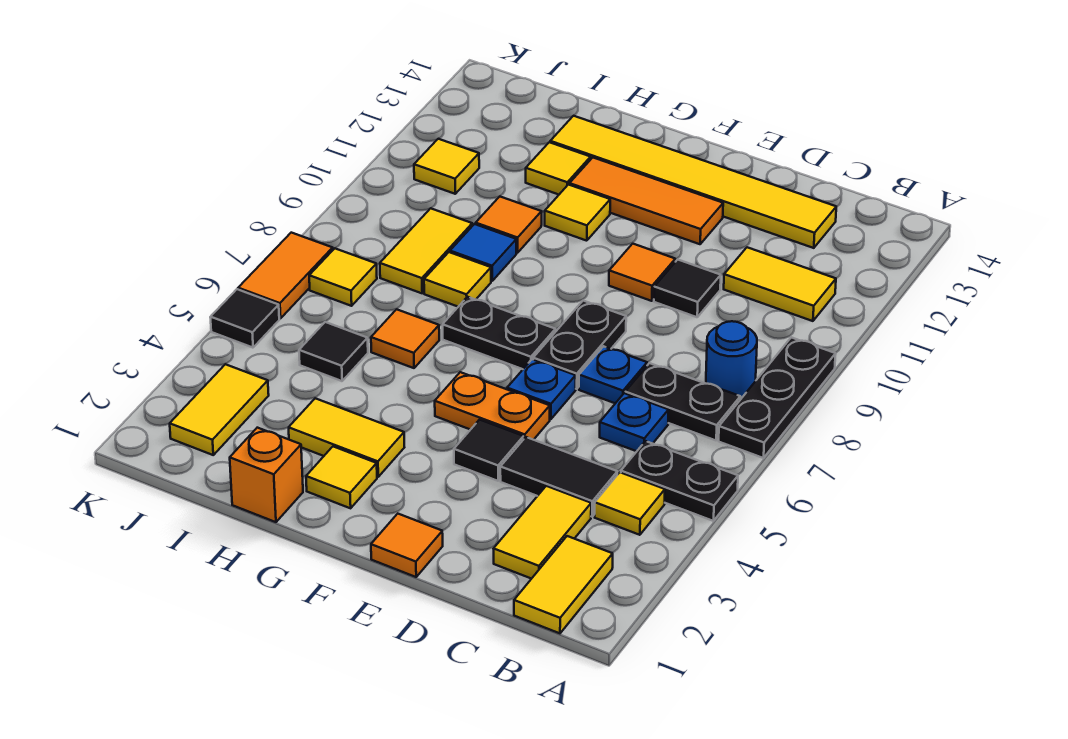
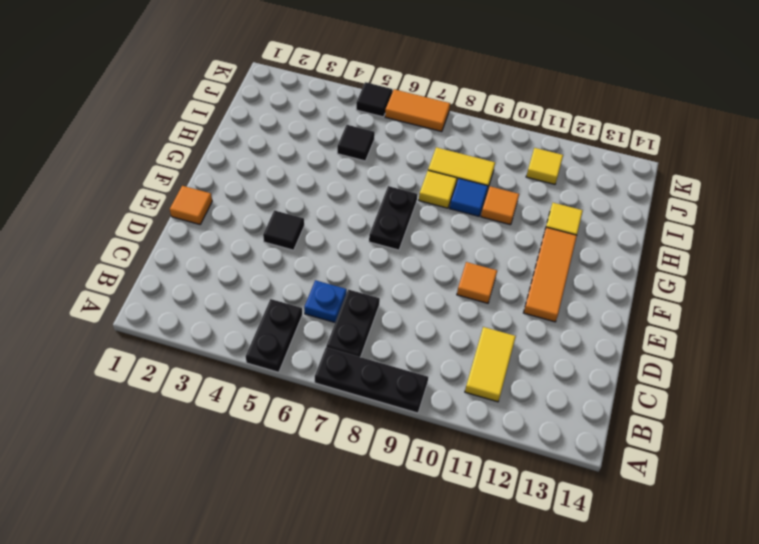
none -> yellow tile B1:B2 level 1
none -> yellow tile B4 level 1
none -> blue round brick B8 level 1
none -> yellow tile C2:C3 level 1

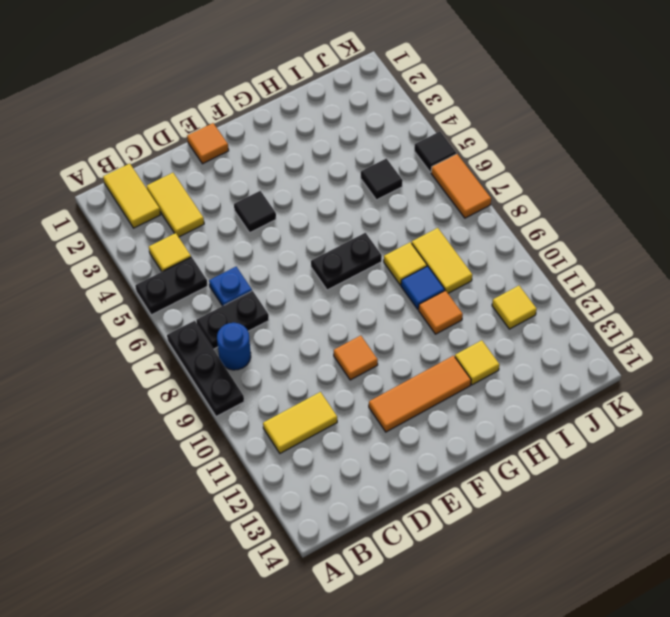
none -> black tile C4:D4 level 1
none -> yellow tile C13:H13 level 1
none -> blue plate D7 level 1
none -> black tile D10 level 1

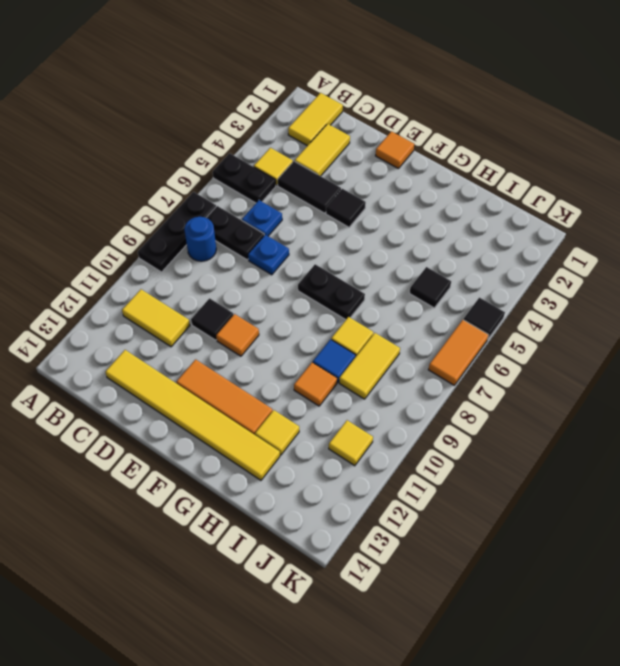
none -> orange plate E5:F5 level 1
none -> blue plate E6 level 1
none -> black plate E7:E8 level 1
none -> yellow tile G2 level 1

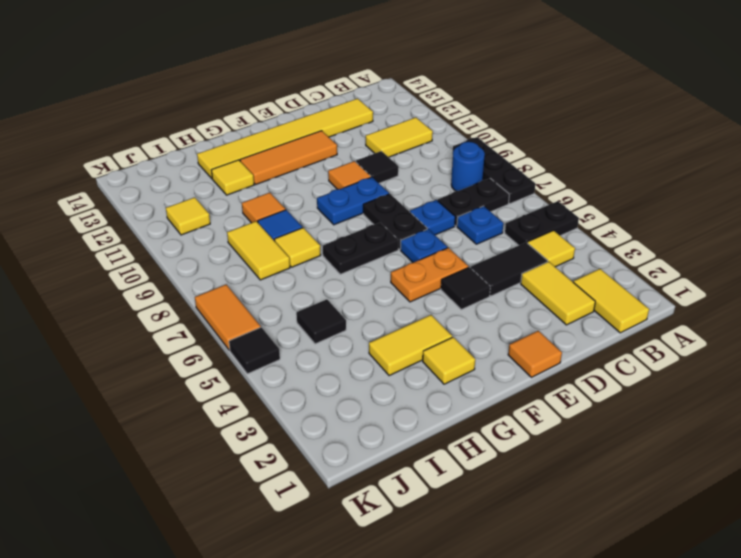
blue plate E9:F9 level 1 -> none
none -> yellow tile G11 level 1
none -> orange brick H1 level 1
none -> orange tile H6 level 1
none -> yellow tile J2:J3 level 1

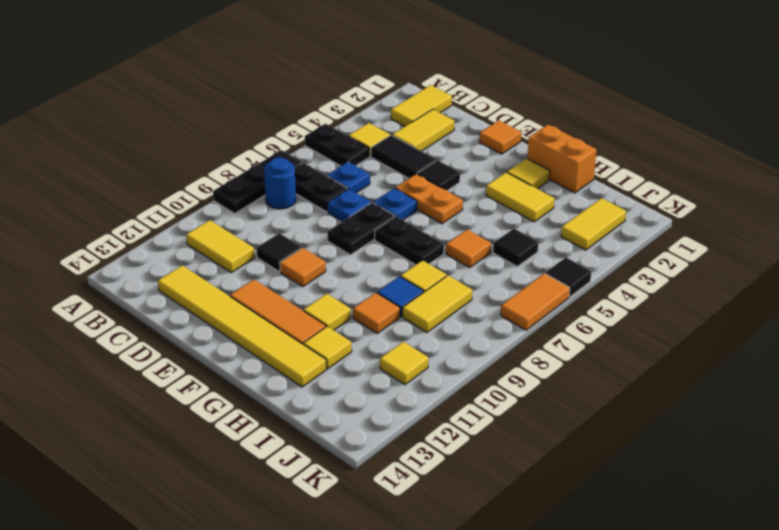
orange brick G1:H1 level 1 -> orange brick H1 level 1
none -> yellow tile J7 level 1

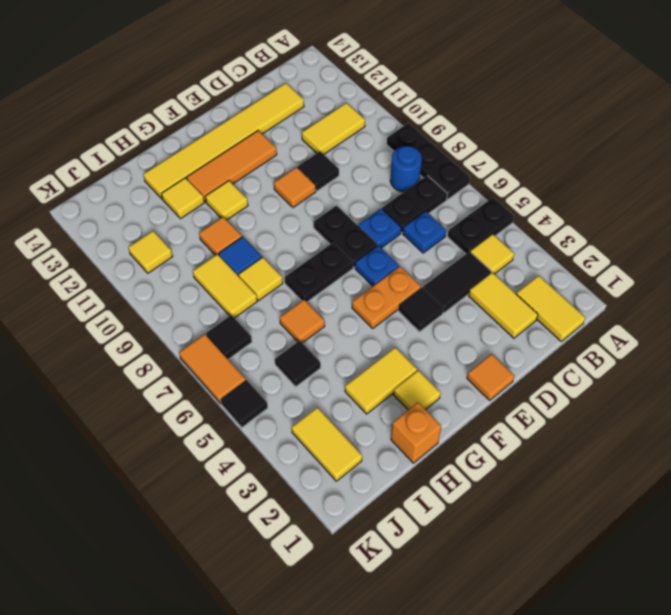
black tile J7 level 1 -> yellow tile J7 level 1

